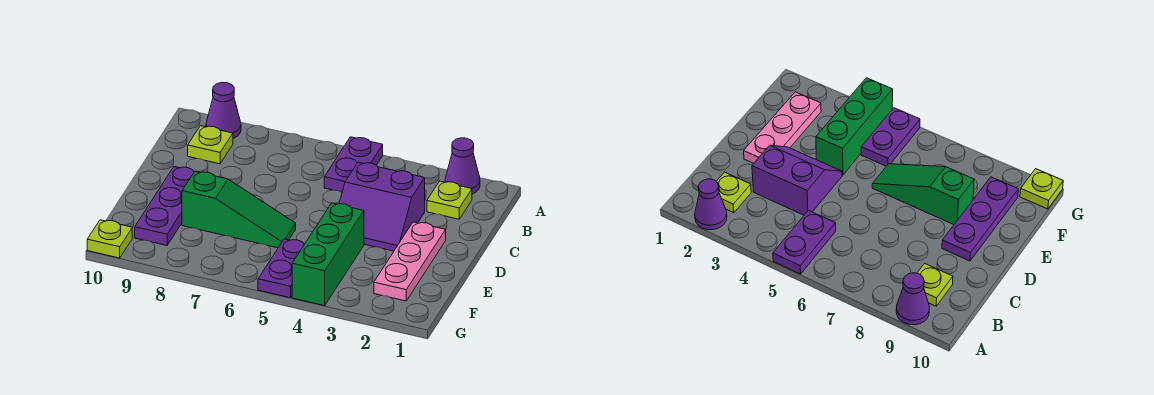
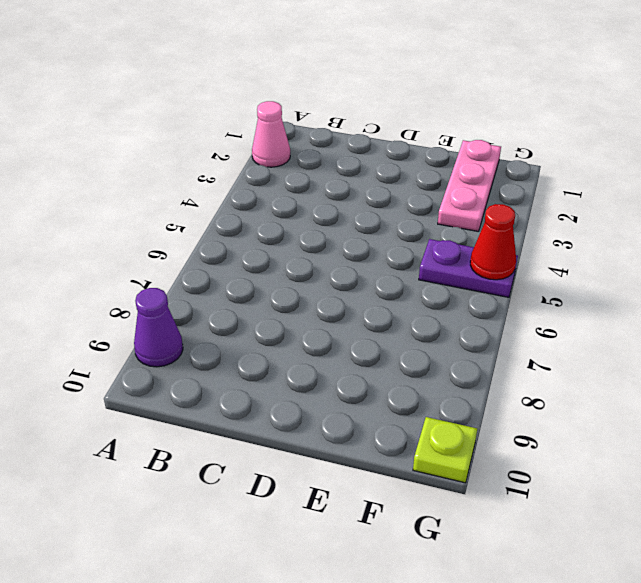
pink cone A2 level 1 -> purple cone A2 level 1
pink plate F1:F3 level 1 -> pink plate D2:F2 level 1
red cone G5 level 2 -> none
none -> purple plate A5:B5 level 1
none -> lime plate B2 level 1
none -> lime plate B9 level 1

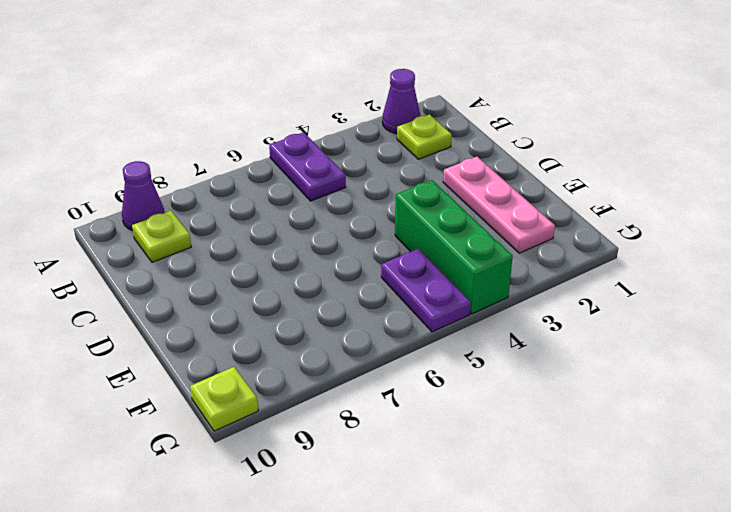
none -> purple slope C3:D4 level 1 top C
none -> purple plate D9:F9 level 1
none -> green slope E6:E8 level 1 top 8

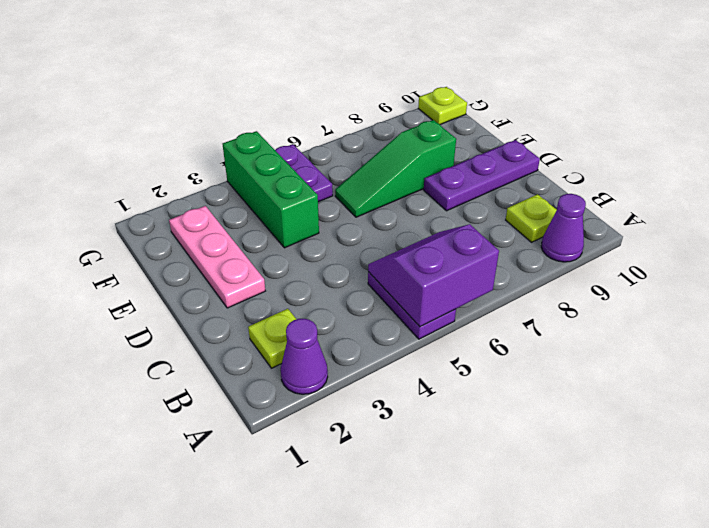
purple slope A5:B6 level 2 top A -> purple slope C3:D4 level 1 top C
purple plate D8:D10 level 1 -> purple plate D9:F9 level 1

